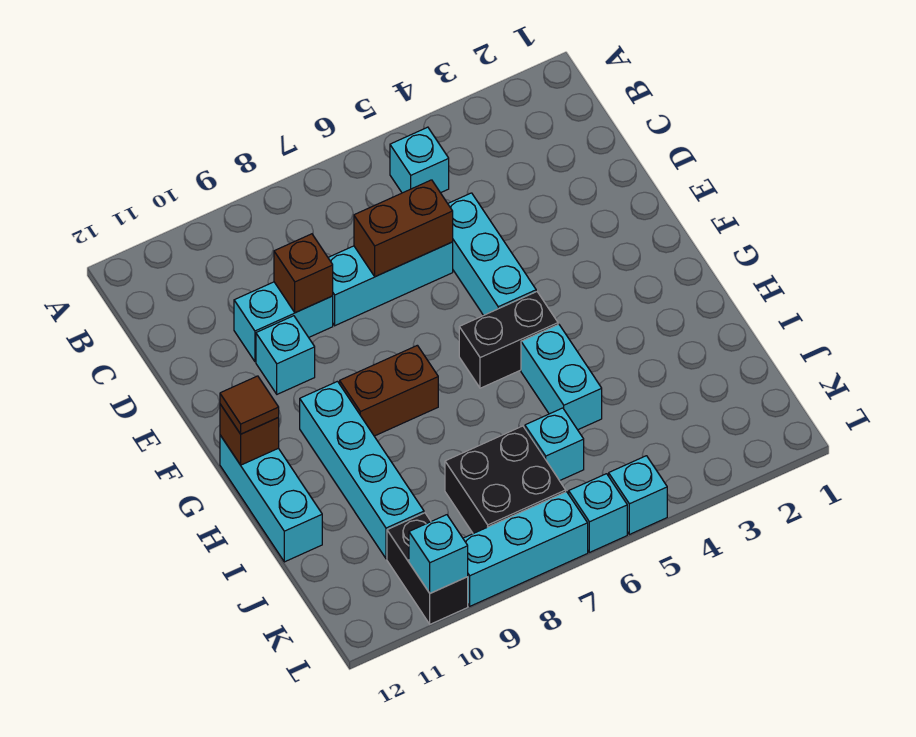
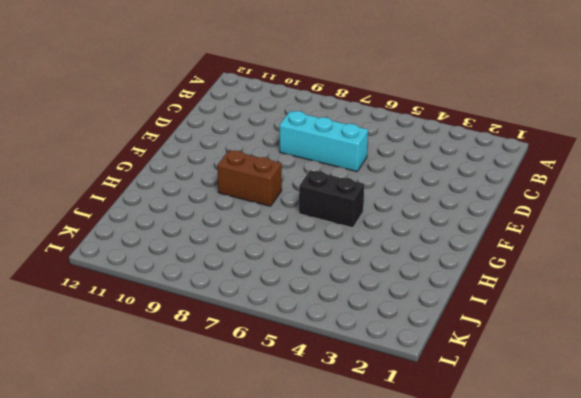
none -> cyan brick B5 level 1
none -> cyan brick D5:F5 level 1
none -> cyan brick D9:D10 level 1

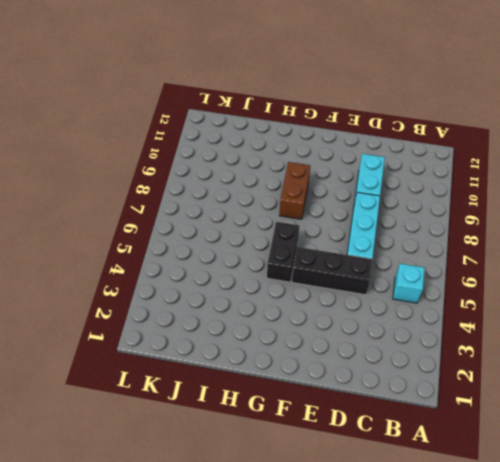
black brick D5:F5 level 1 -> cyan brick D5:F5 level 1
none -> cyan brick E10 level 1
none -> cyan brick G10:J10 level 1
none -> cyan brick G12:I12 level 1

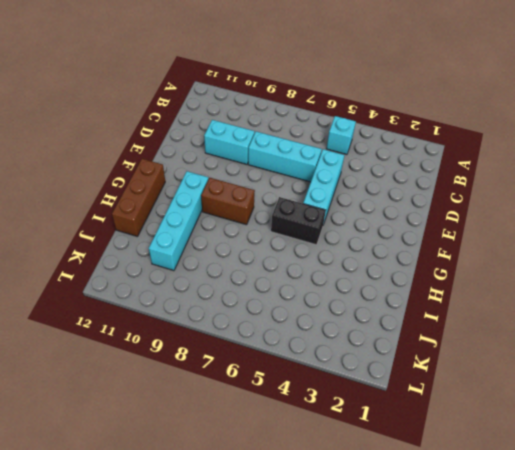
brown brick G12:I12 level 1 -> cyan brick G12:I12 level 1
none -> cyan brick E10 level 1
none -> cyan brick H5:I5 level 1
none -> cyan brick J6 level 1

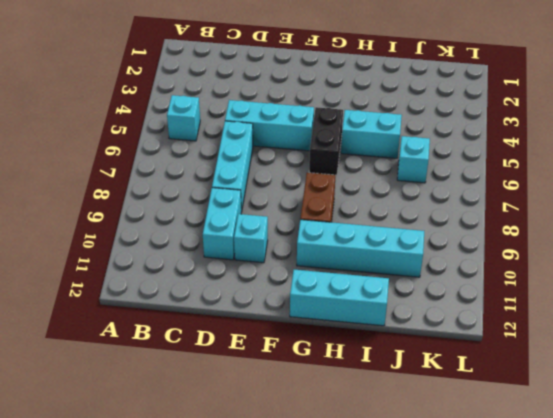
none -> black brick J7:K8 level 1
none -> black brick K10:L10 level 1
none -> cyan brick L5 level 1

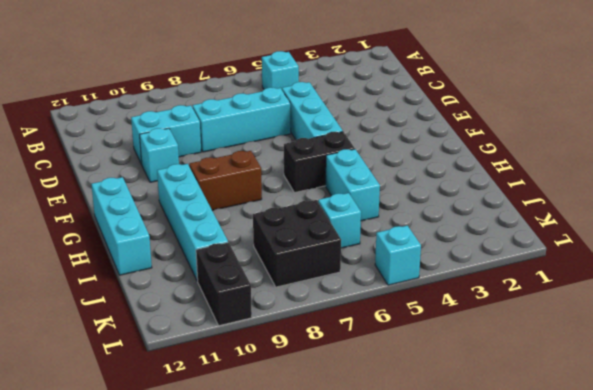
none -> cyan brick L6 level 1
none -> cyan brick L7:L9 level 1
none -> brown brick D6:D7 level 2

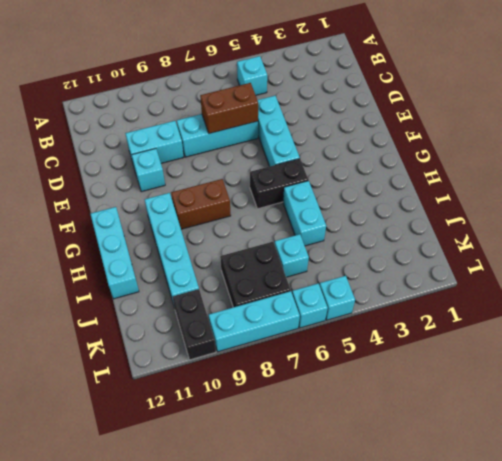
none -> brown brick D9 level 2
none -> brown brick G12 level 2
none -> cyan brick L10 level 2

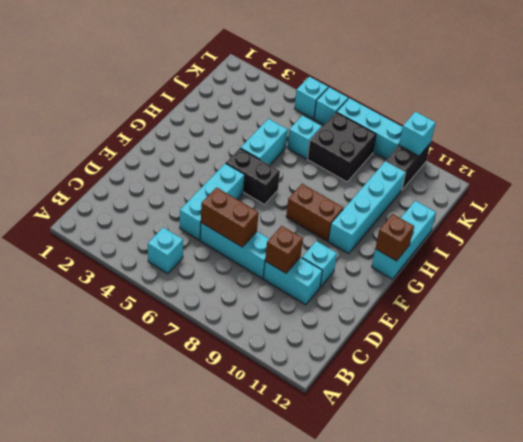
none -> brown tile G12 level 3

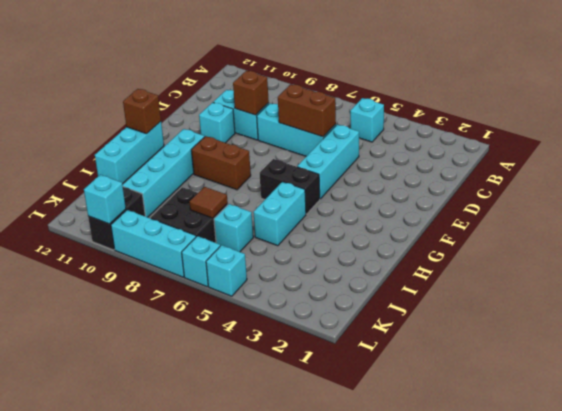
brown tile J7 level 2 -> brown tile G12 level 3

